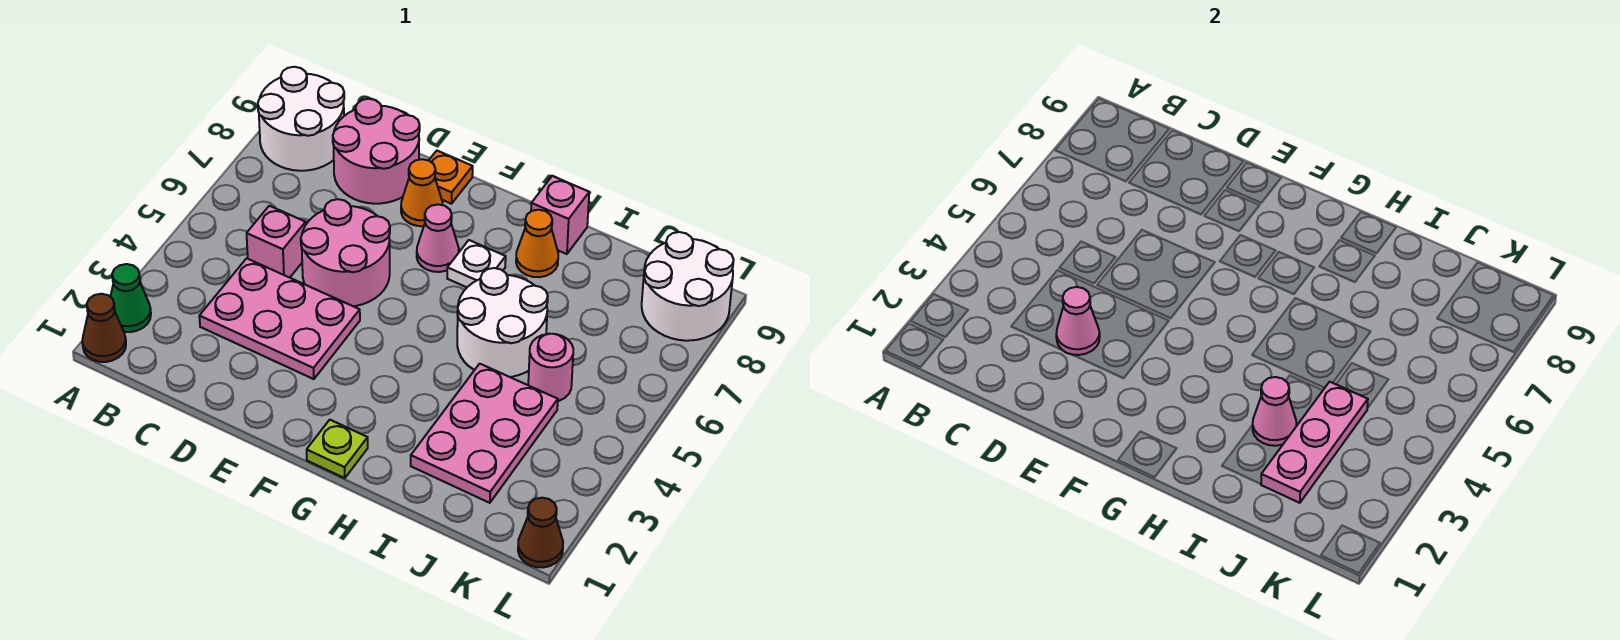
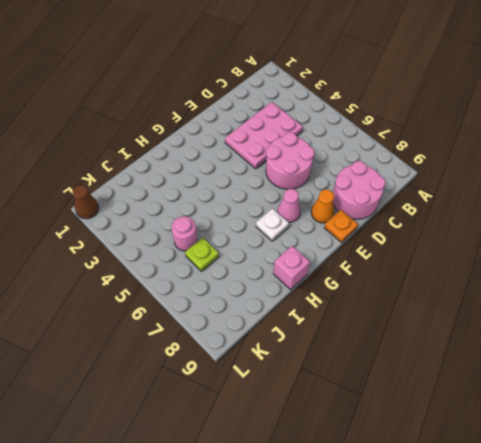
lime plate J6 level 1 -> lime plate G1 level 1
none -> brown cone A1 level 1
none -> green cone A2 level 1
none -> white round brick A8:B9 level 1

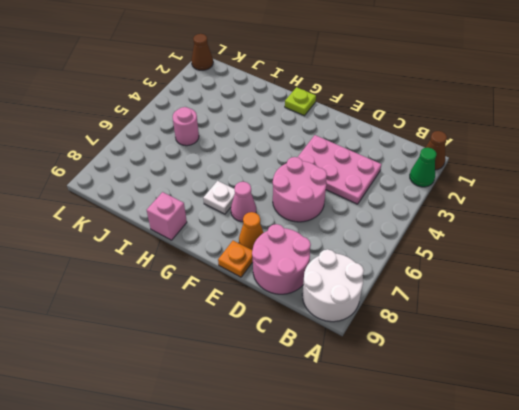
none -> pink brick C5 level 1
none -> white round brick H5:I6 level 1
none -> orange cone H8 level 1

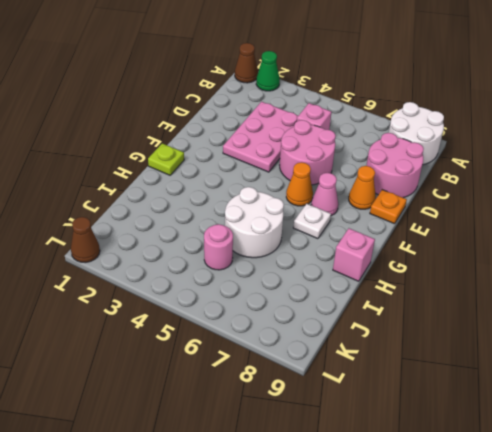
orange cone F6 level 1 -> orange cone H8 level 1
none -> pink plate I2:J4 level 1
none -> white round brick K8:L9 level 1
none -> pink cone D3 level 2

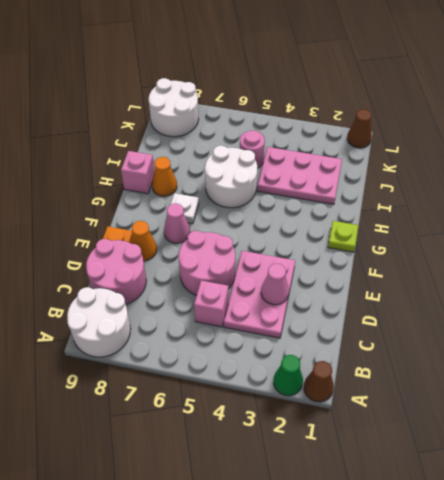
none -> pink cone I3 level 2
none -> pink plate J2:J4 level 2

